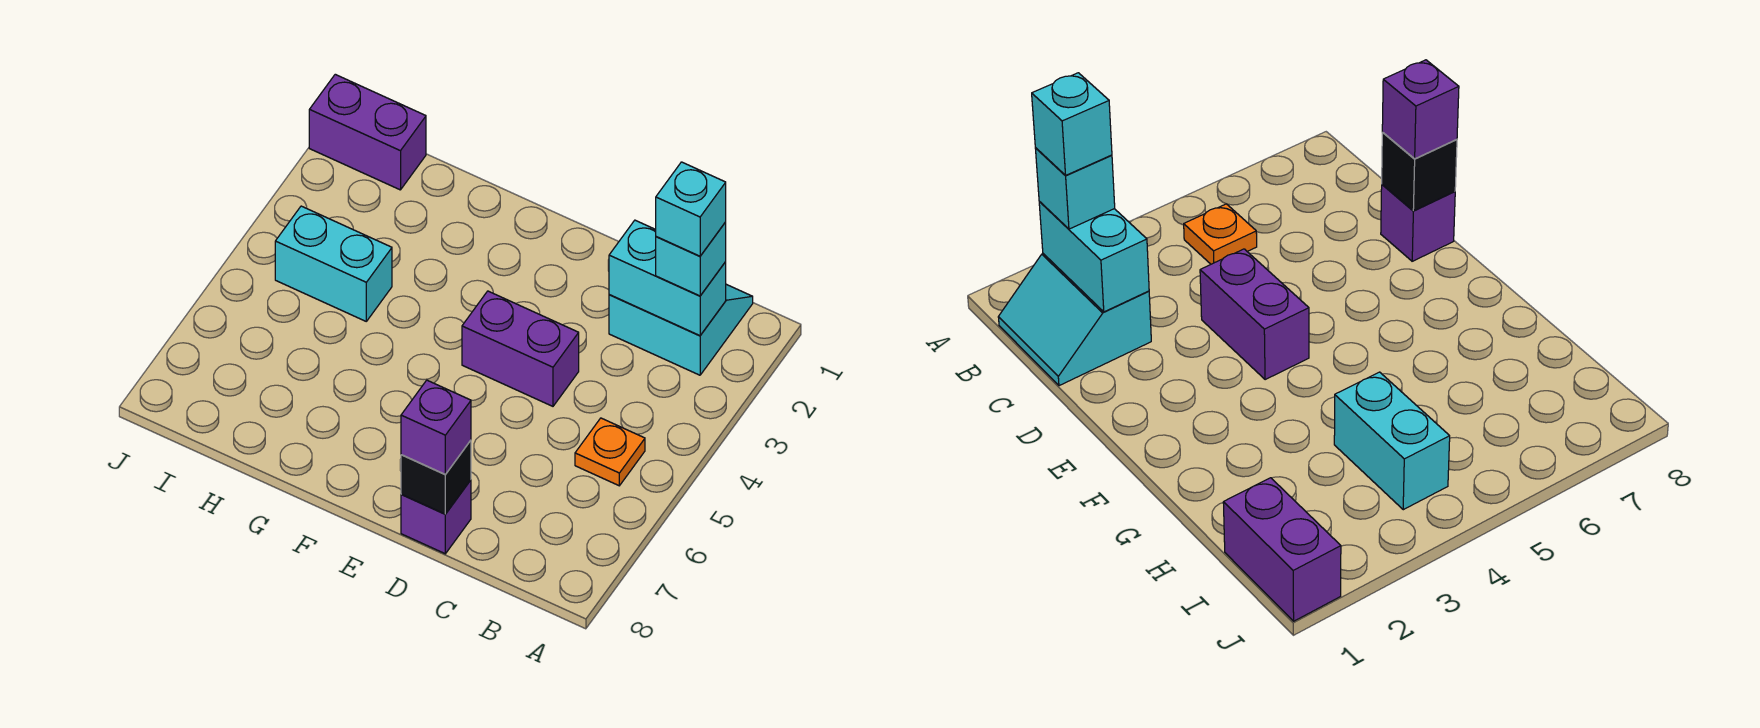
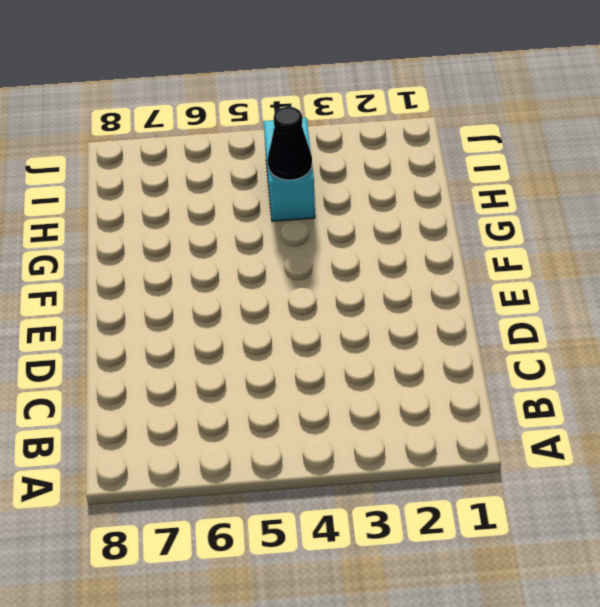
black cone H4 level 2 -> none
none -> cyan slope B1:C2 level 1 top 2
none -> orange plate B5 level 1

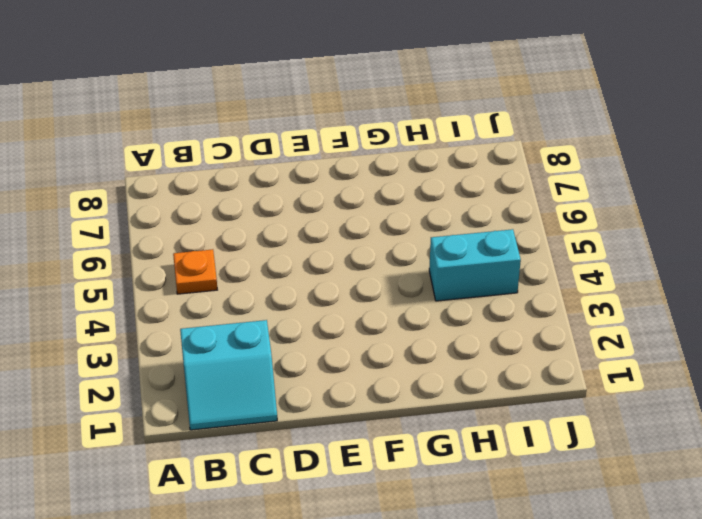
none -> purple brick D4:E4 level 1
none -> purple brick D8 level 1

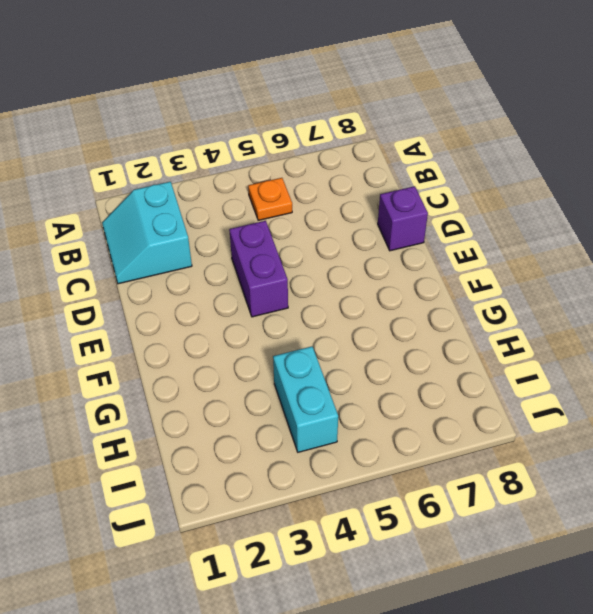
none -> purple brick I1:J1 level 1
none -> cyan brick B2:C2 level 2

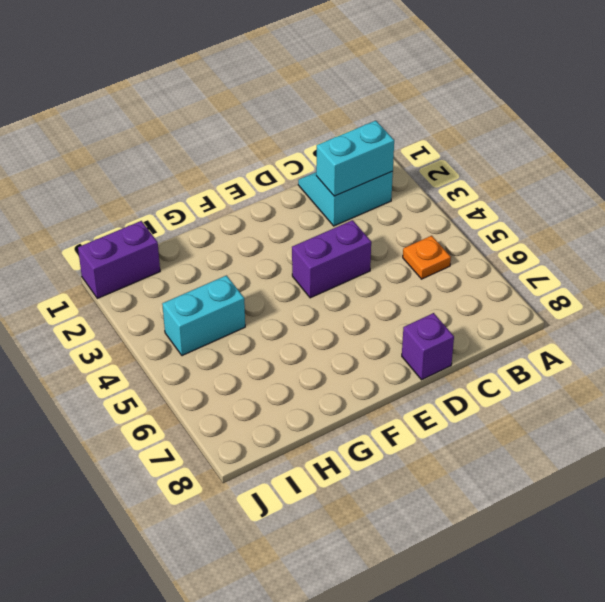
none -> black brick D8 level 2
none -> cyan brick B2 level 3

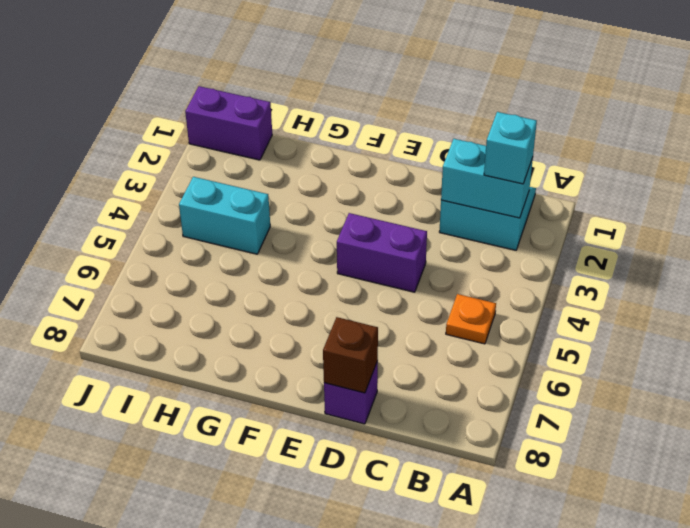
brown brick D8 level 2 -> black brick D8 level 2
none -> purple brick D8 level 3
none -> cyan brick B2 level 4

